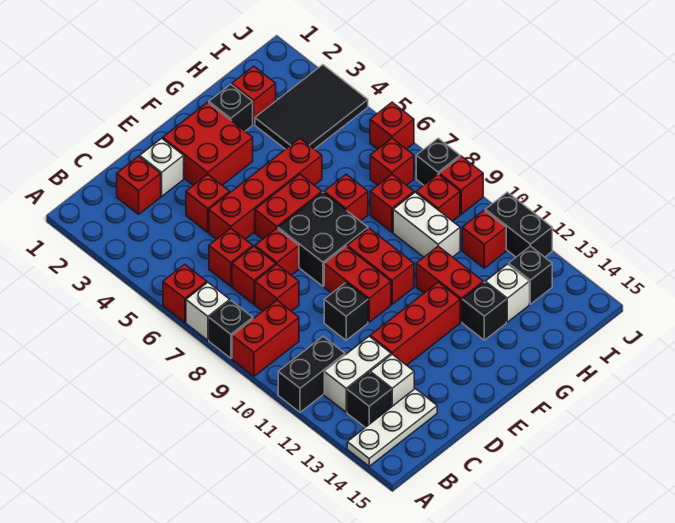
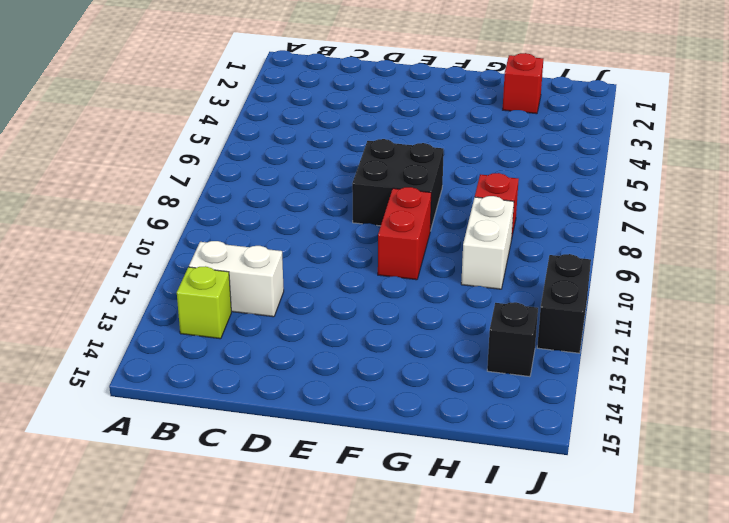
lime brick B13 level 1 -> black brick B13 level 1
none -> red brick A6 level 1
none -> white brick A7 level 1
none -> black brick A8 level 1
none -> red brick A9:B9 level 1

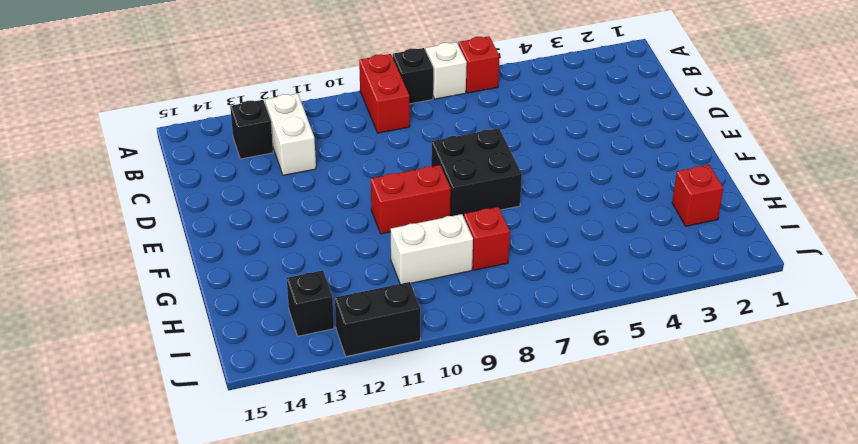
none -> black brick A11:B11 level 1
none -> white plate A14:C14 level 1
none -> red brick C2 level 1
none -> red brick C6 level 1

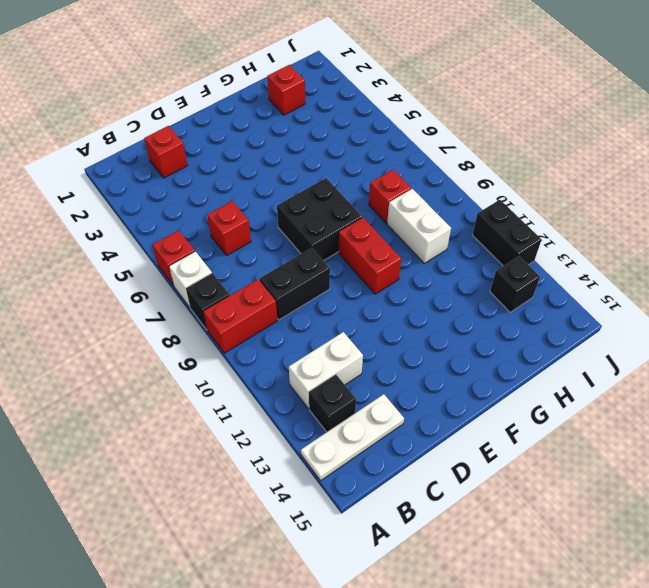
black brick C9:D9 level 1 -> black brick A11:B11 level 1
none -> red brick C7 level 1
none -> red brick C8 level 1
none -> white brick C13 level 1
none -> white brick D2 level 1

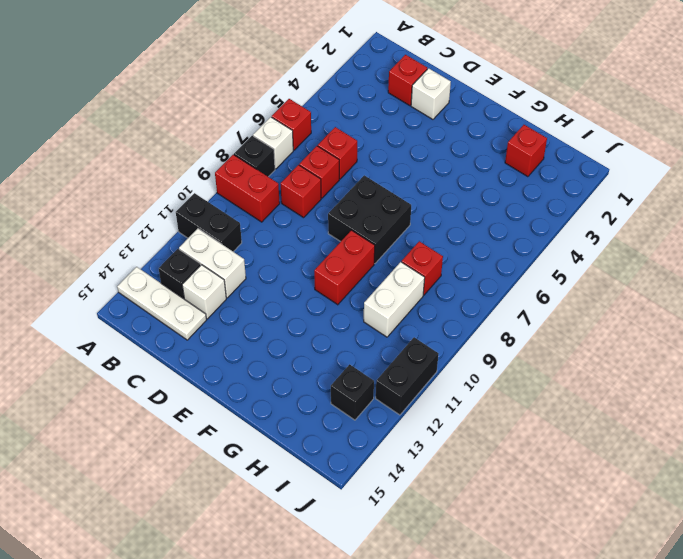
none -> red brick D4 level 1
none -> red brick D5:G5 level 1
none -> red brick D7 level 1
none -> black brick D10 level 1

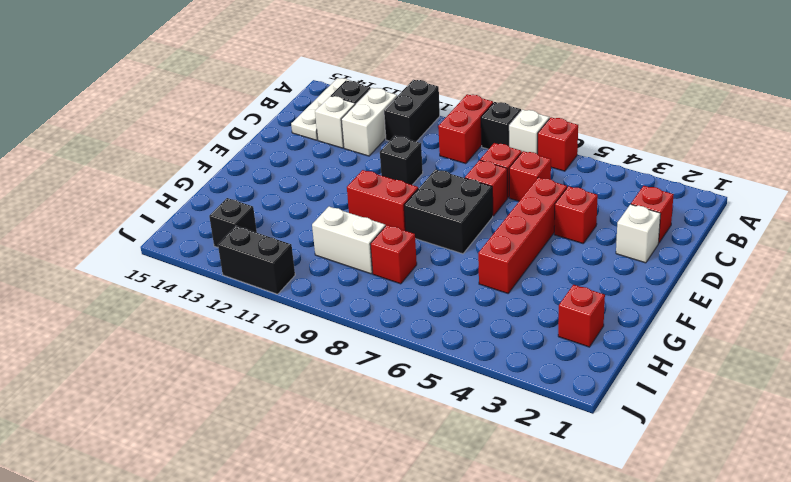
none -> red brick C8 level 1
none -> red brick D12:F12 level 1
none -> red brick E2:F3 level 1
none -> red brick E6:F6 level 1

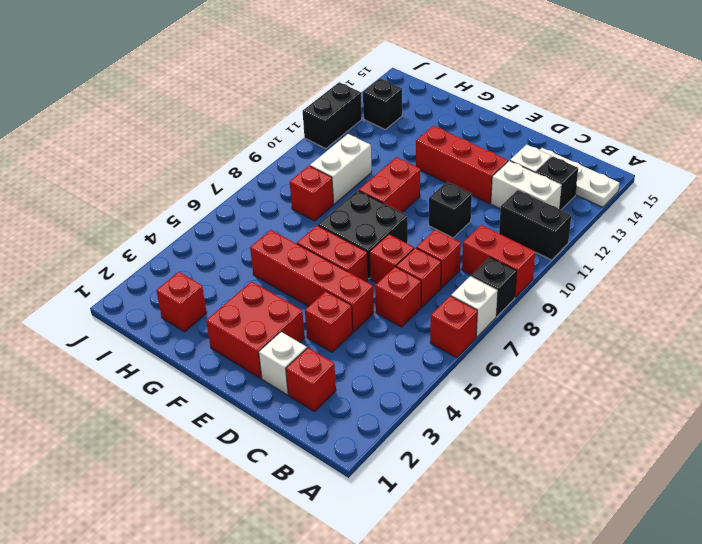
none -> red brick E9:E10 level 1
none -> black brick G2 level 1
none -> red brick G7 level 1
none -> red brick G11:G12 level 1

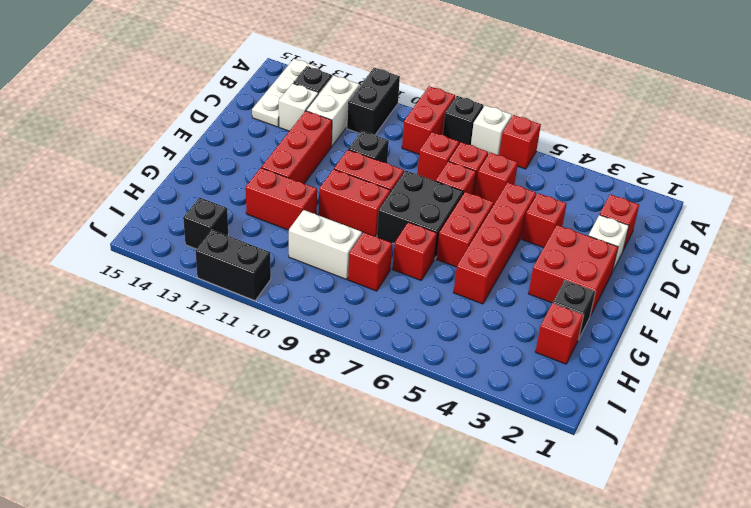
none -> black brick G13 level 1
none -> black tile H3:J4 level 1
none -> white brick H13 level 1
none -> red brick I7 level 1

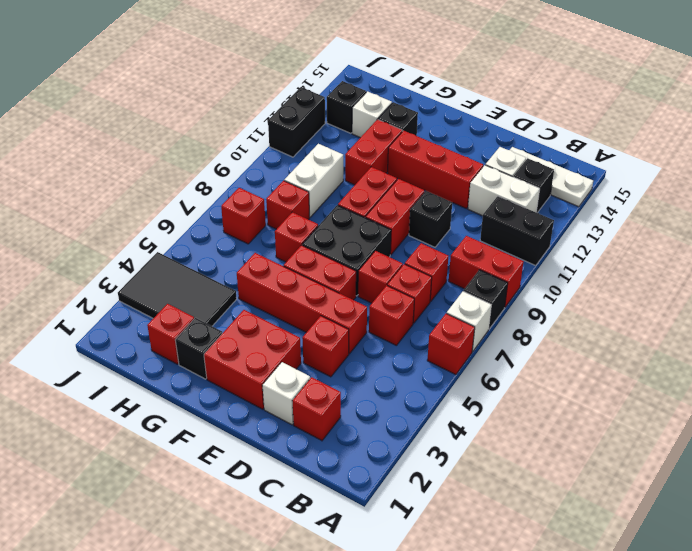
none -> red brick I9 level 1
none -> red brick I11 level 1
none -> red brick J6 level 1
none -> black brick J8 level 1

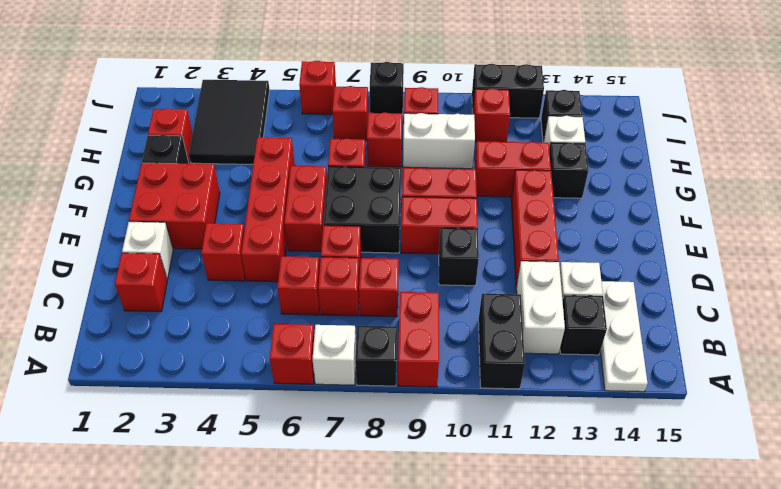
none -> red brick J9 level 1

